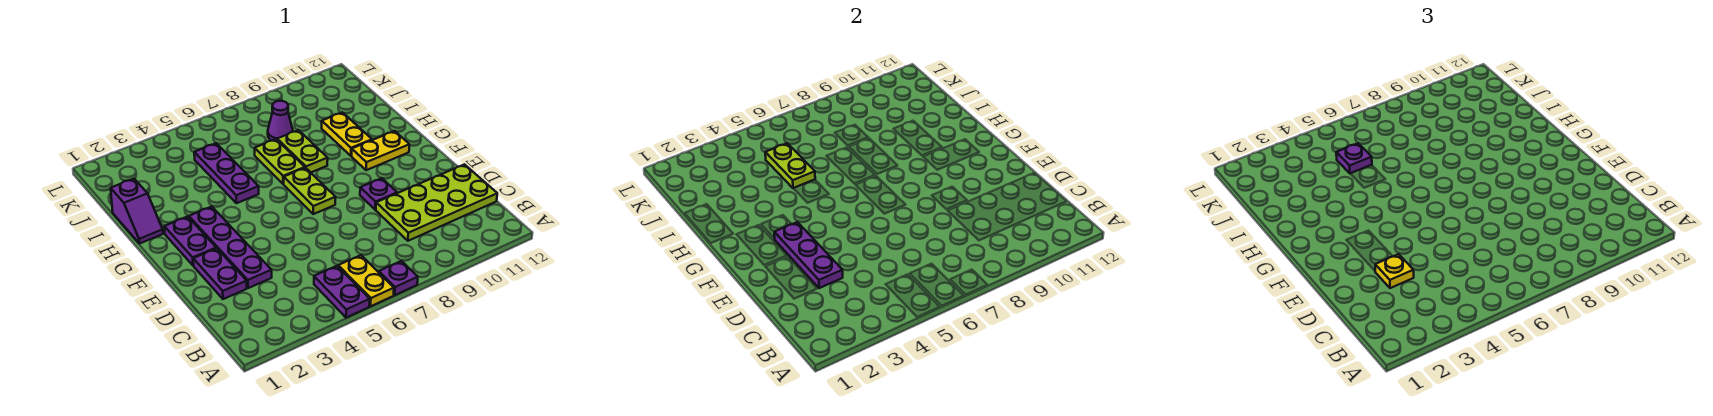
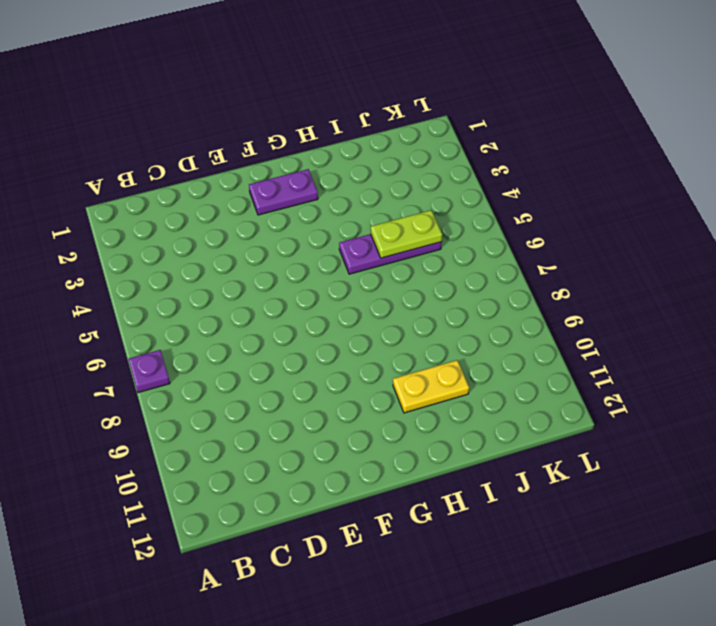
none -> purple plate A5:B5 level 1
none -> yellow plate A6:B6 level 1
none -> lime plate C9:D12 level 1

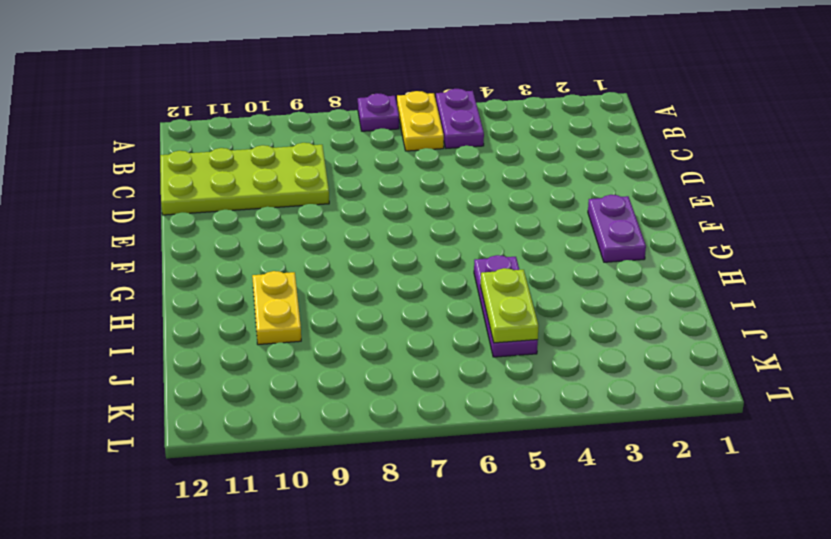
none -> purple plate D2:E2 level 1
none -> purple plate D3:G3 level 1
none -> purple plate E9 level 1

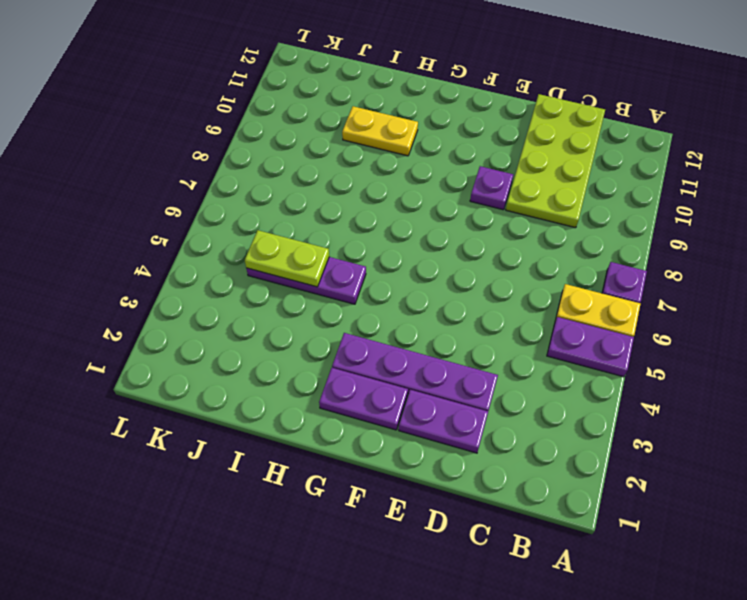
none -> lime plate F7:G7 level 1
none -> yellow plate G10:G11 level 1
none -> purple slope H1:I1 level 1 top I

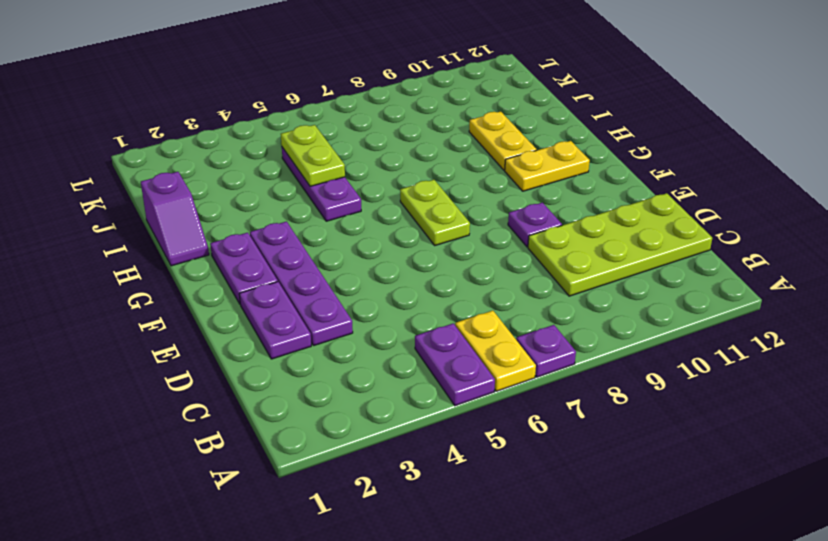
none -> lime plate H7:I7 level 1
none -> lime plate H8:I8 level 1
none -> purple cone J8 level 1

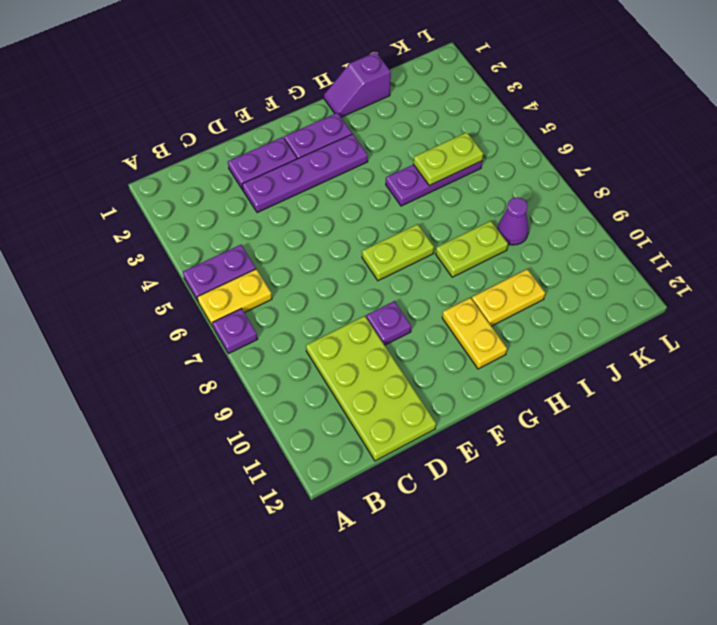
none -> lime plate H7:I7 level 1
none -> purple plate D3:F3 level 2
none -> yellow plate D3 level 3

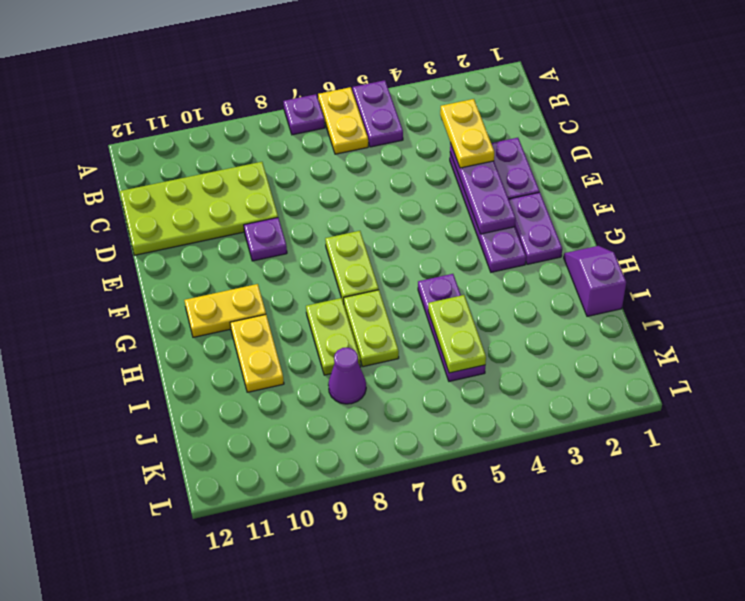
yellow plate C3:D3 level 3 -> yellow plate D3 level 3
none -> purple plate J5 level 3

